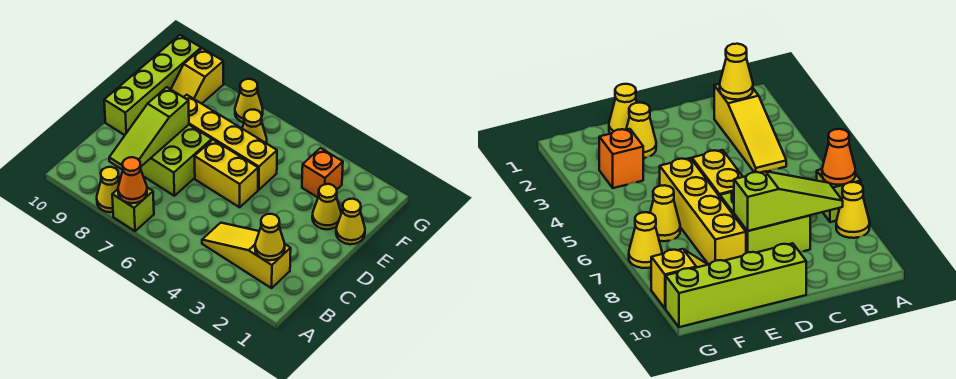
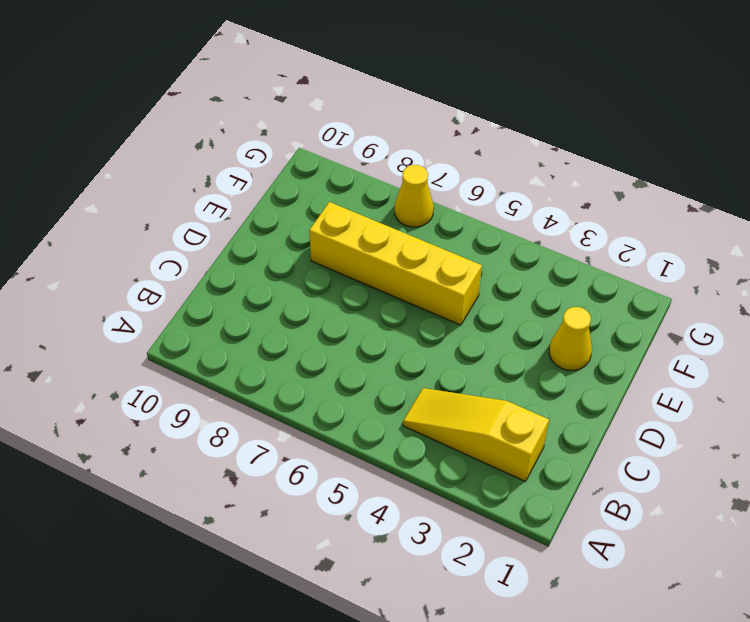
none -> lime brick A7 level 1
none -> yellow cone A8 level 1
none -> lime brick C7:D8 level 1

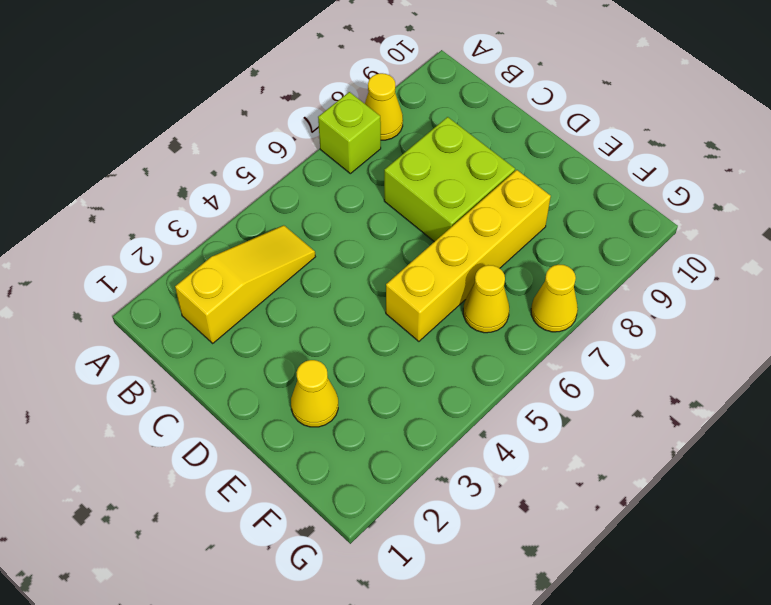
none -> yellow brick D5:D6 level 1
none -> lime brick D10:G10 level 1
none -> yellow cone E1 level 1

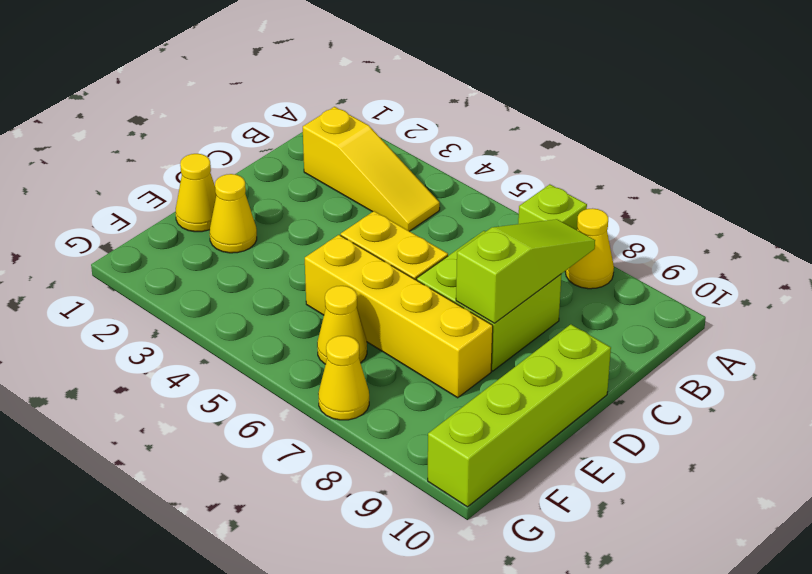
none -> orange brick F3 level 1
none -> yellow slope F9:G9 level 1 top G
none -> orange cone A7 level 2

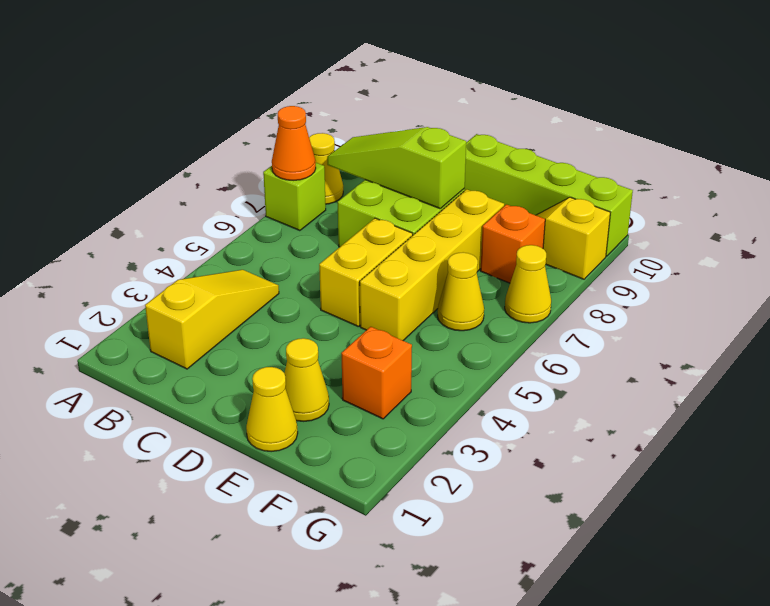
orange brick F8 level 1 -> none
none -> yellow cone B2 level 2

